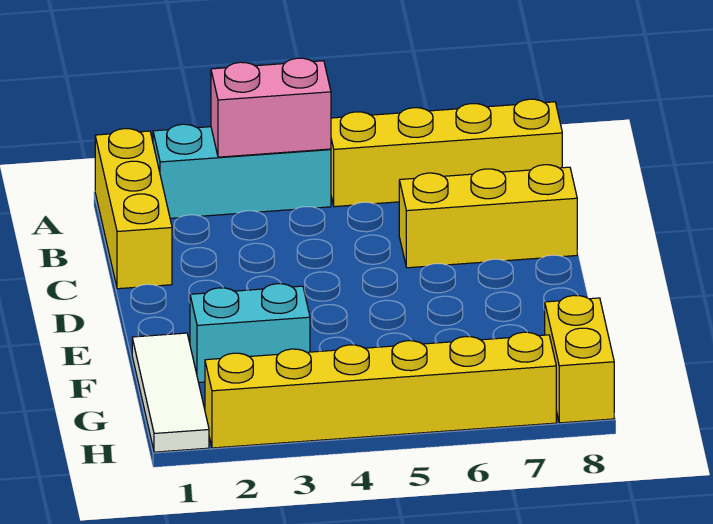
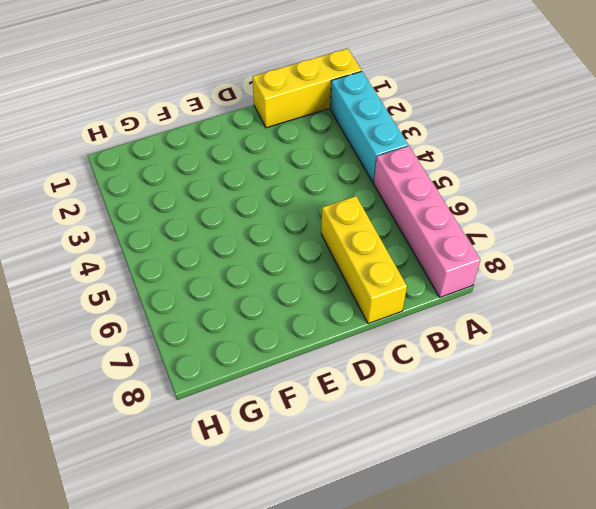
pink brick A5:A8 level 1 -> yellow brick A5:A8 level 1
none -> white tile F1:H1 level 1
none -> cyan brick F2:F3 level 1

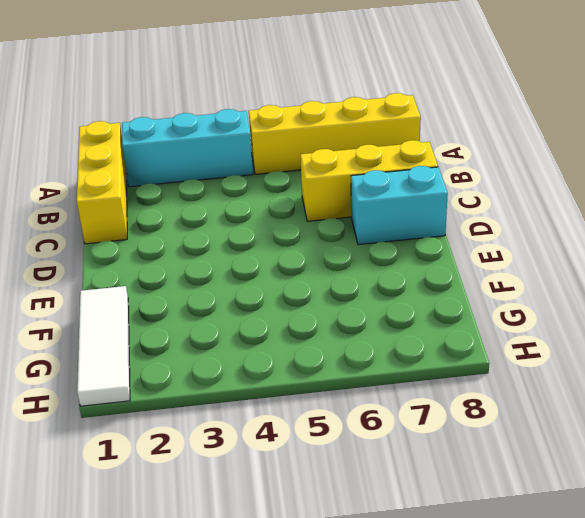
cyan brick D7:D8 level 1 -> cyan brick F2:F3 level 1
none -> yellow brick G8:H8 level 1
none -> yellow brick H2:H7 level 1

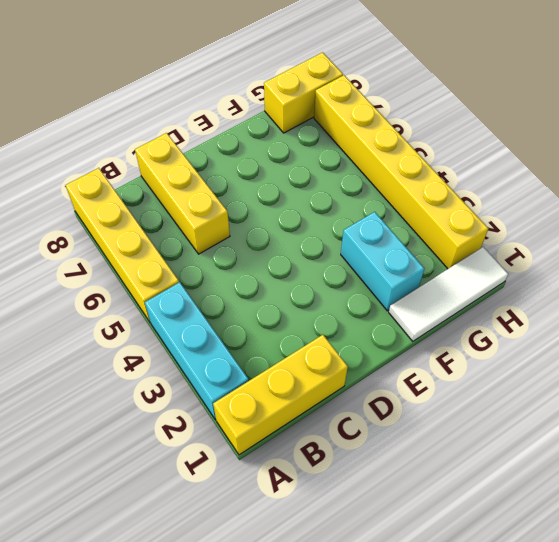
none -> pink brick A3:A4 level 2

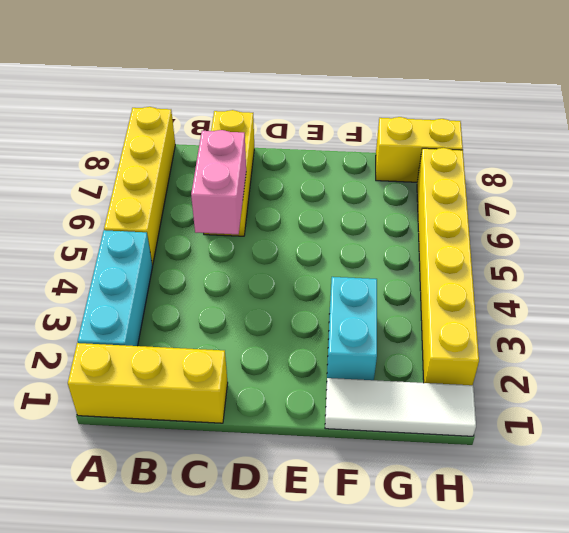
pink brick C5:C6 level 2 -> pink brick A3:A4 level 2

